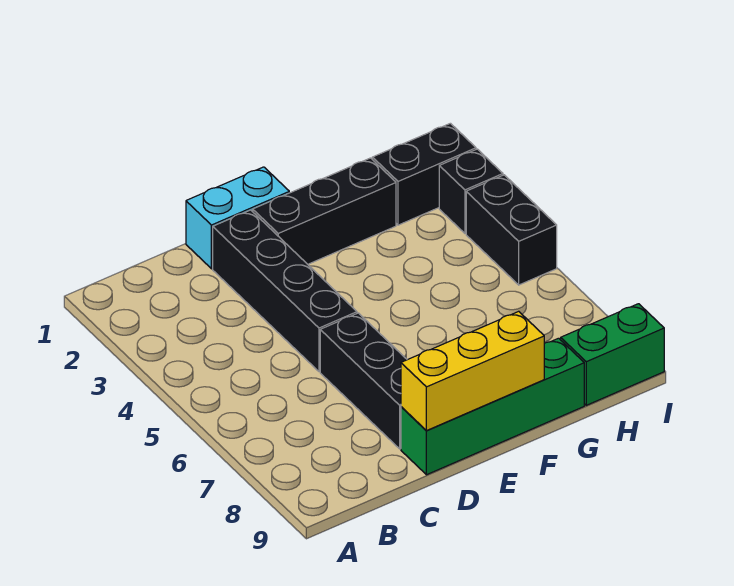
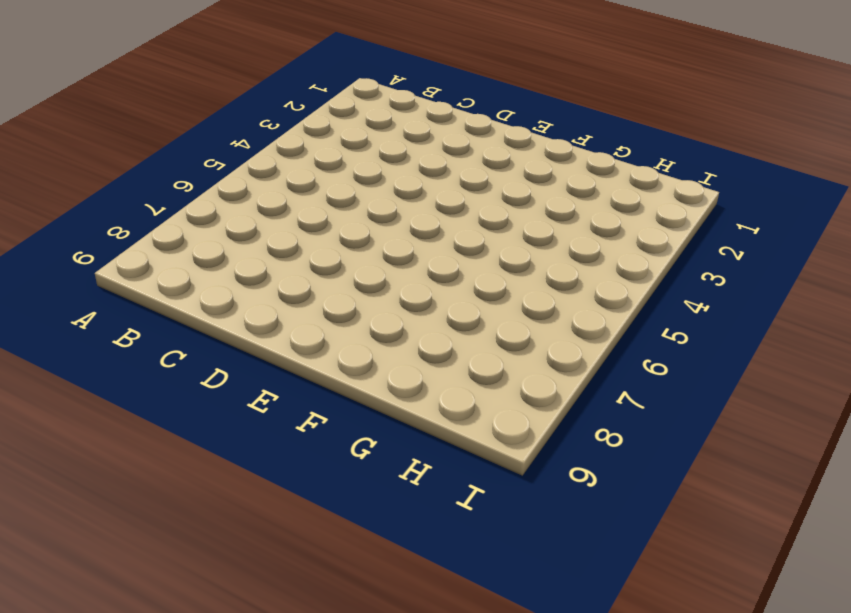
none -> cyan brick D1:E1 level 1
none -> black brick D2:D5 level 1

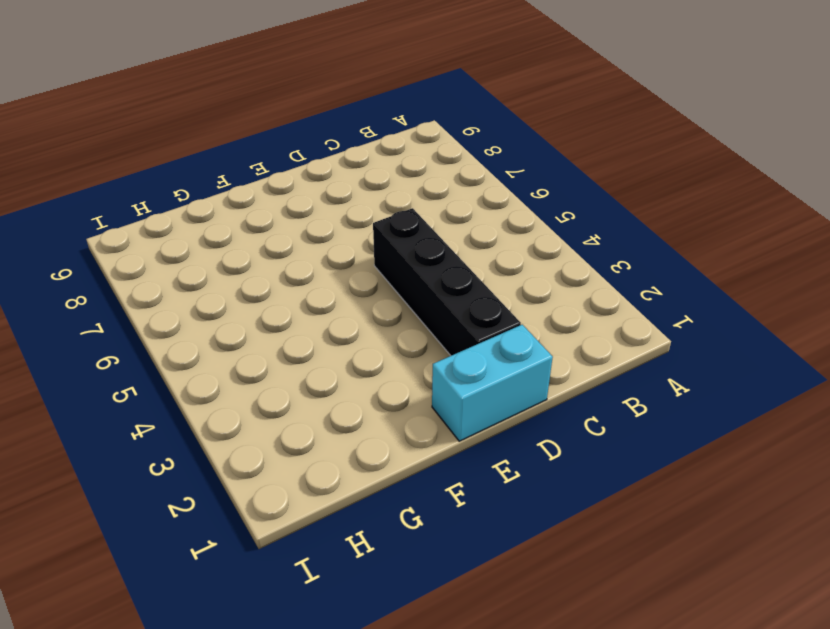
none -> black brick D6:D8 level 1
none -> green brick D9:G9 level 1

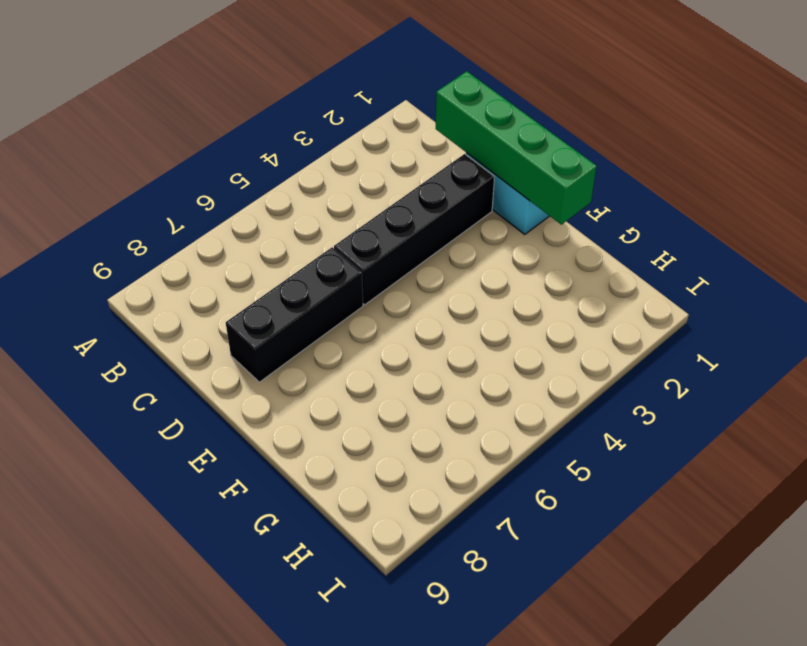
green brick C1:F1 level 2 -> green brick D9:G9 level 1
none -> black brick E2:G2 level 1
none -> black brick H2:I2 level 1

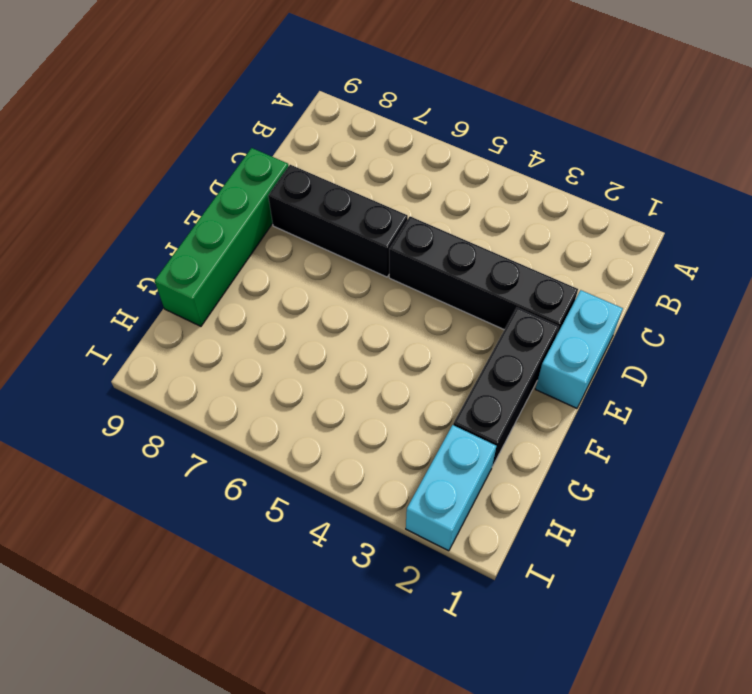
cyan brick H2:I2 level 1 -> black brick H2:I2 level 1
none -> green brick H9:I9 level 1
none -> black brick I3 level 1

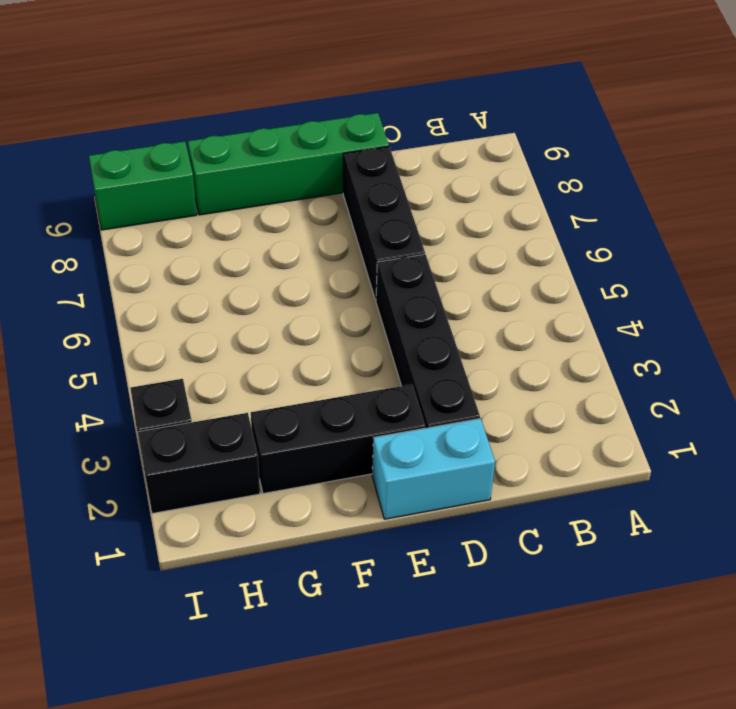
none -> black brick I4:I5 level 1
none -> yellow brick D9:F9 level 2

